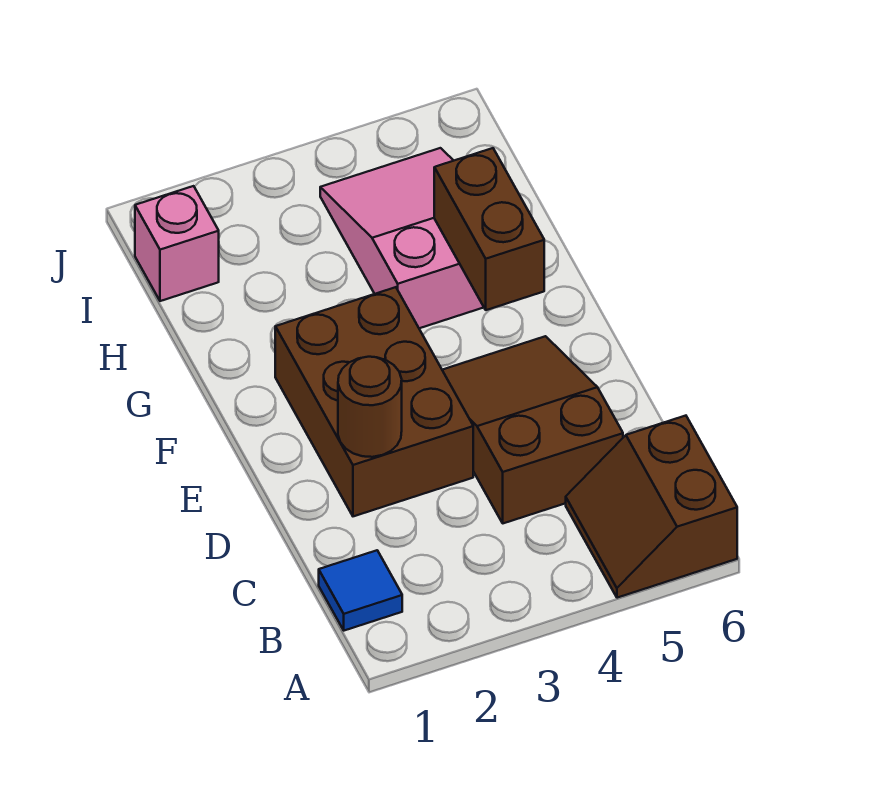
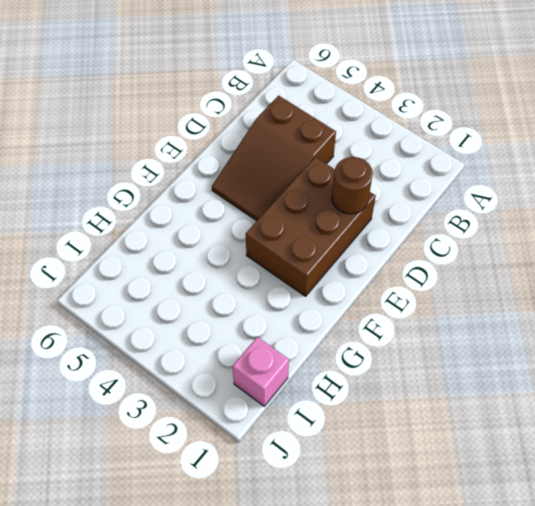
none -> brown slope A5:B6 level 1 top 6
none -> blue tile B1 level 1

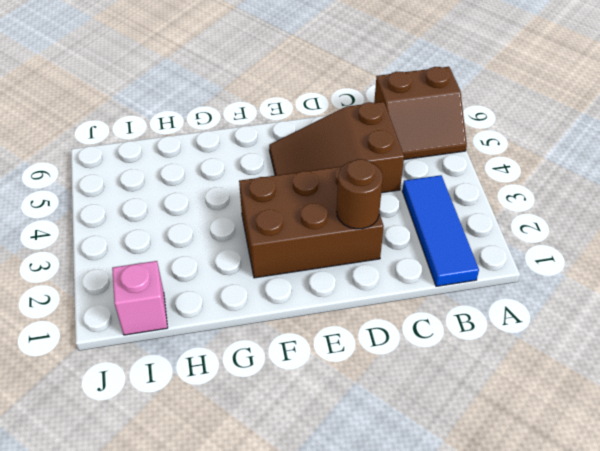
blue tile B1:B3 level 1 -> blue tile B1 level 1
none -> pink slope G4:I5 level 1 top G
none -> brown brick F5:G5 level 2

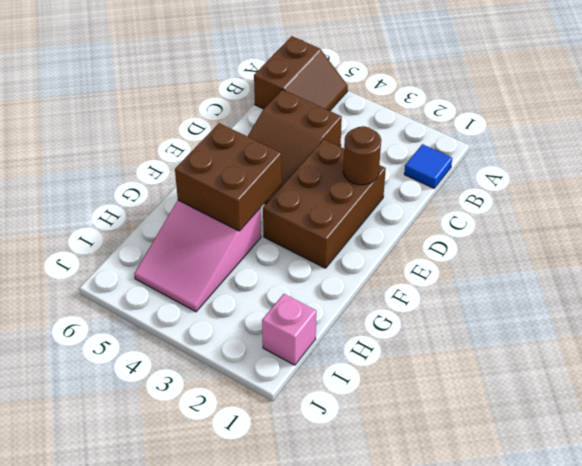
brown brick F4:G5 level 2 -> brown brick F5:G5 level 2

